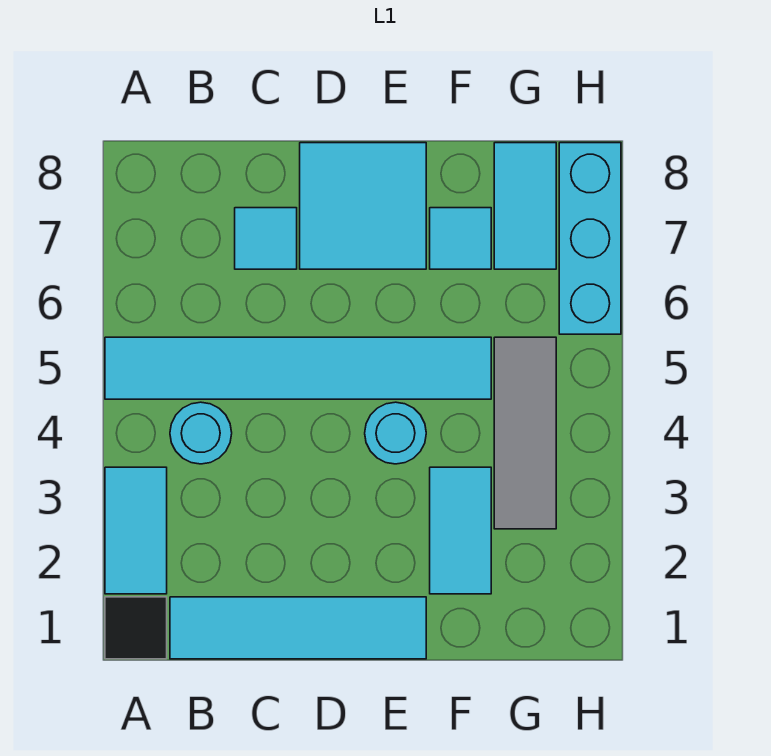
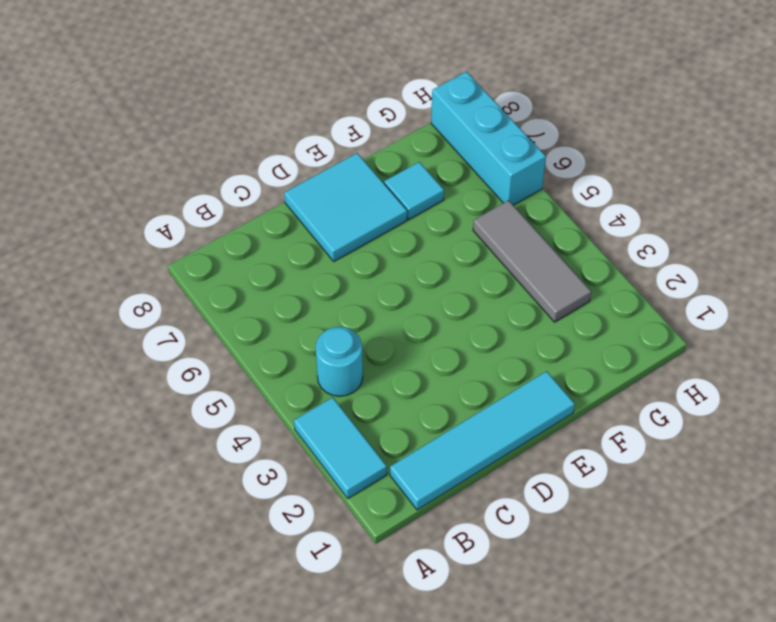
none -> black tile A1 level 1
none -> cyan tile A5:F5 level 1
none -> cyan tile C7 level 1

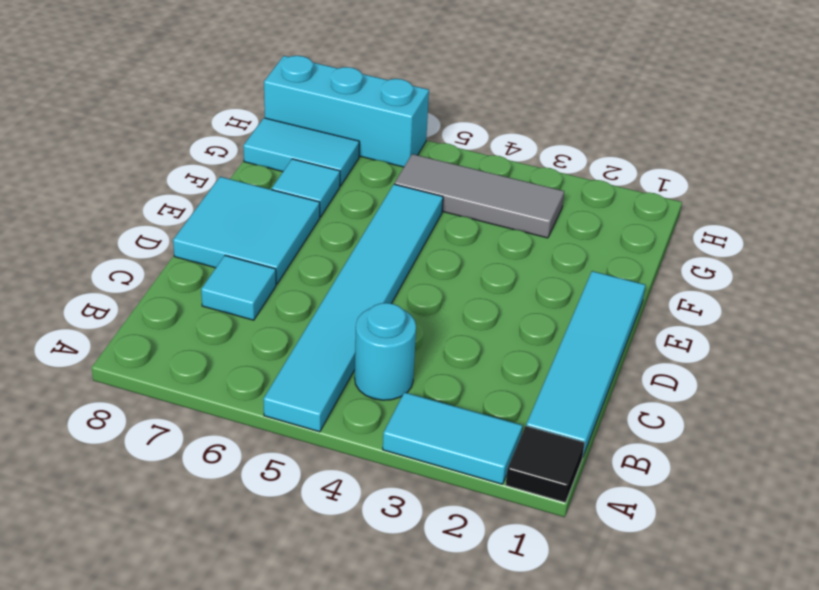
none -> cyan round brick E4 level 1
none -> cyan tile F2:F3 level 1

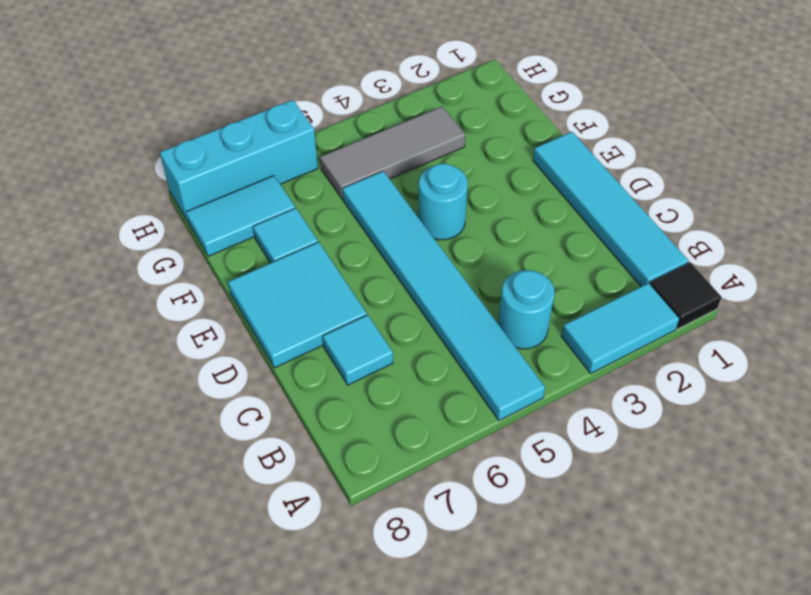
none -> cyan tile F2:F3 level 1

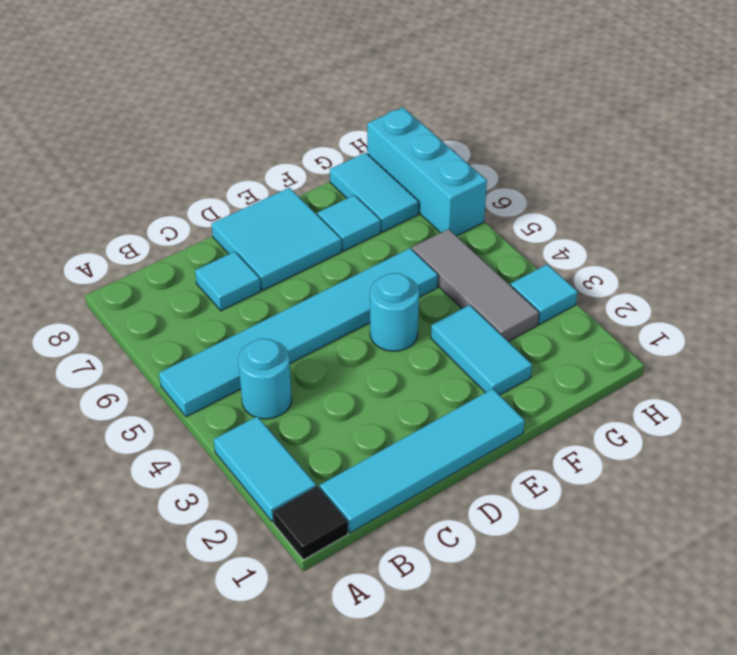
cyan tile H3 level 1 -> none

